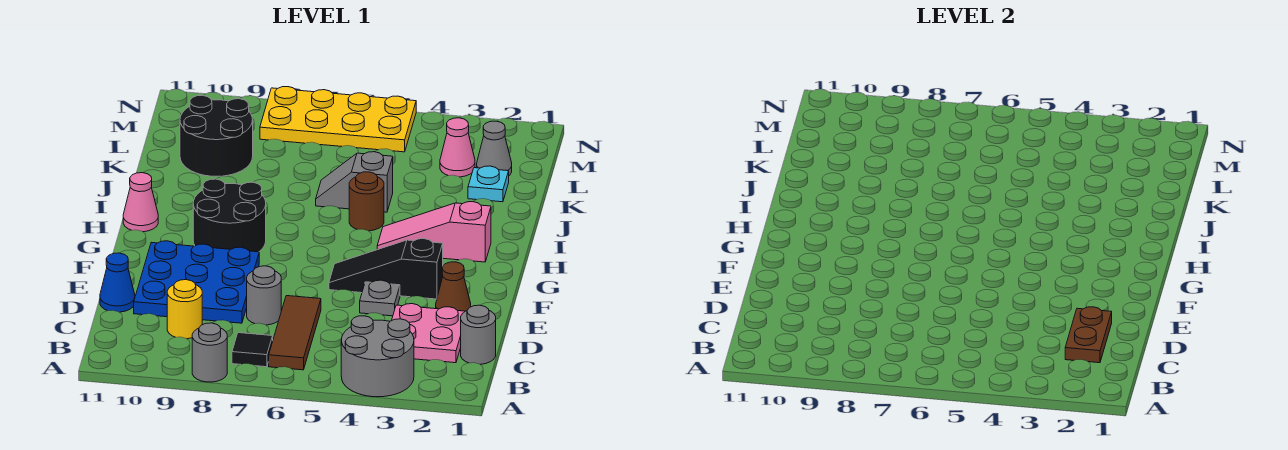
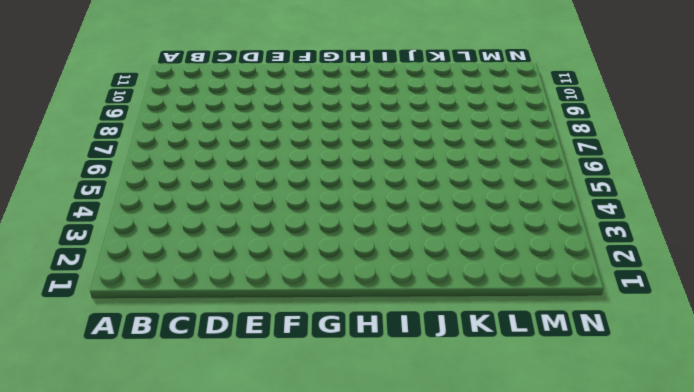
none -> grey round brick A3:B4 level 1
none -> grey round brick A8 level 1
none -> brown tile B6:D6 level 1

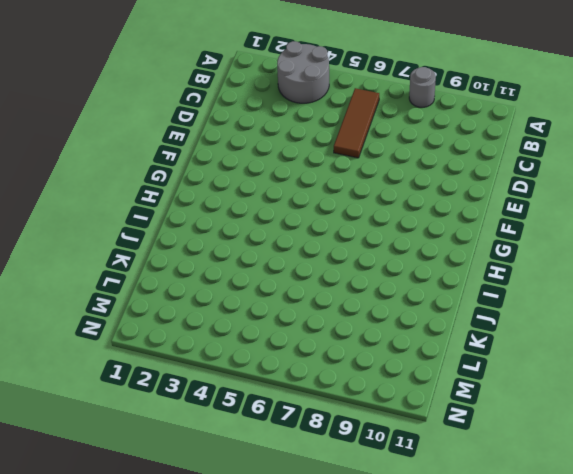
none -> black tile B7 level 1
none -> grey round brick C1 level 1
none -> pink plate C2:D3 level 1

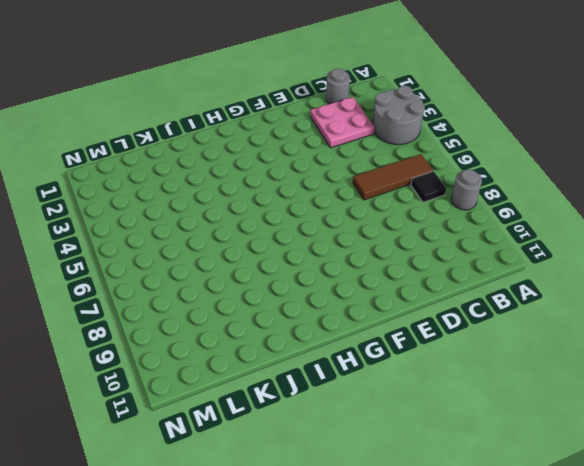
none -> yellow round brick C9 level 1
none -> grey round brick D7 level 1
none -> blue plate D8:F10 level 1

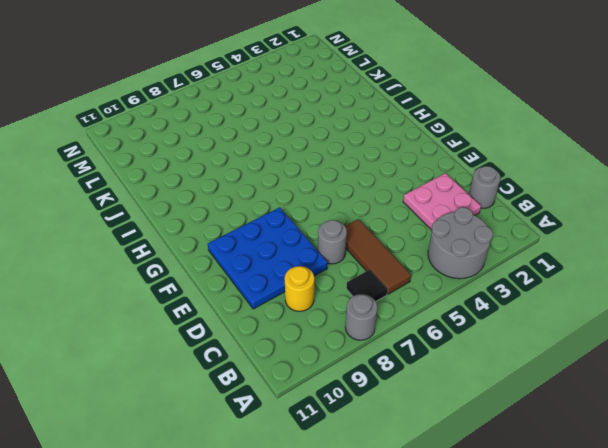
none -> blue cone D11 level 1
none -> brown cone E2 level 1
none -> grey plate E4 level 1

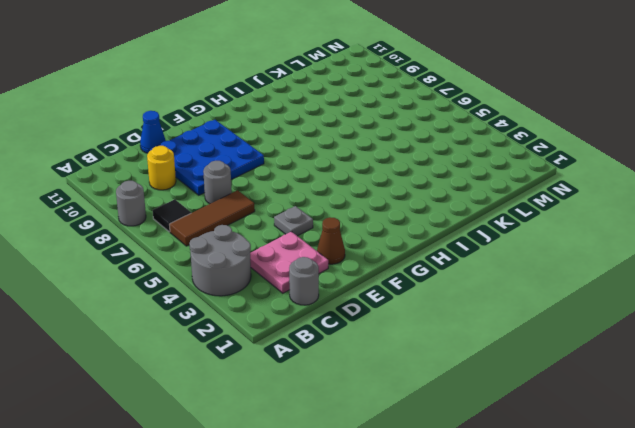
none -> black slope F3:F5 level 1 top 3
none -> black round brick G8:H9 level 1
none -> pink slope H2:H4 level 1 top 2

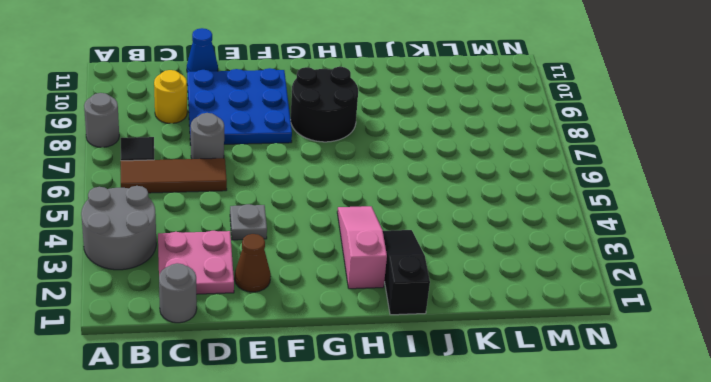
black slope I1:I3 level 1 top 1 -> black slope F3:F5 level 1 top 3
none -> pink cone H11 level 1
none -> brown round brick I5 level 1
none -> grey slope J5:J6 level 1 top 5

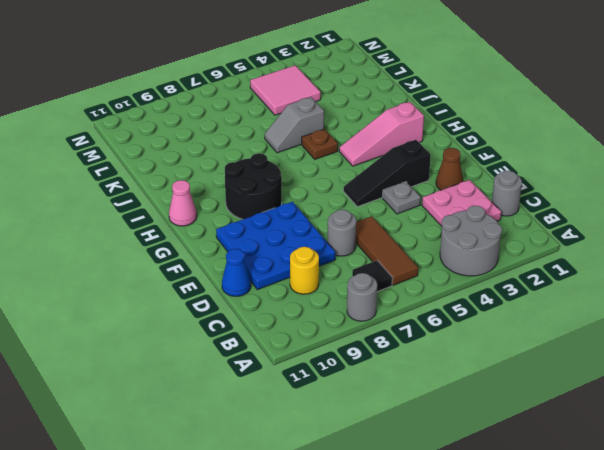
brown plate I5 level 1 -> brown round brick I5 level 1
pink tile L4:M5 level 1 -> yellow plate M5:N8 level 1
none -> cyan plate K2 level 1
none -> black round brick K9:L10 level 1
none -> grey cone L2 level 1

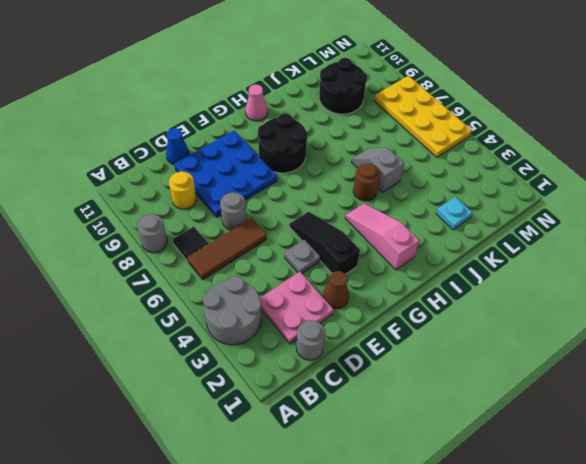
none -> grey cone L2 level 1
none -> pink cone L3 level 1
none -> brown plate C2:D2 level 2

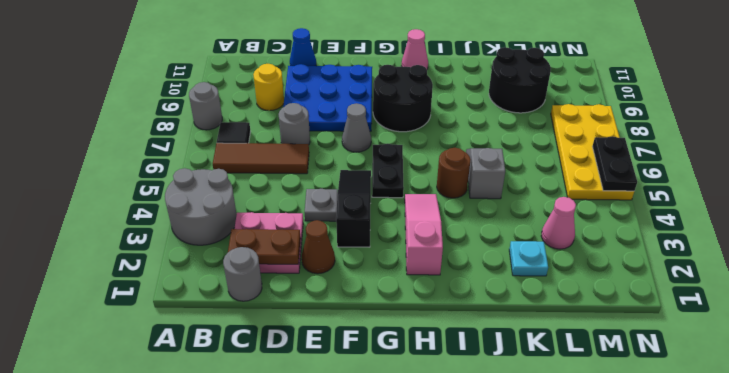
grey cone F7 level 1 -> grey cone L2 level 1
black plate G5:G6 level 1 -> none
black plate N5:N6 level 2 -> none

